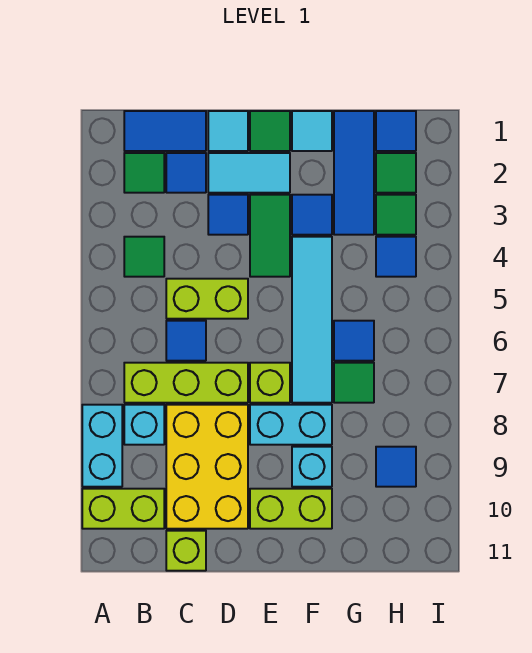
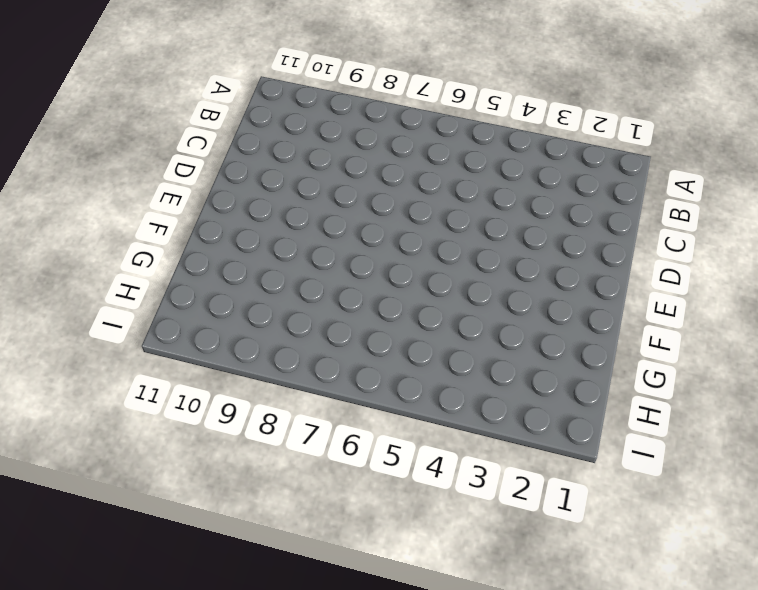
none -> cyan brick A8:A9 level 1
none -> lime brick A10:B10 level 1
none -> blue tile B1:C1 level 1
none -> green tile B2 level 1

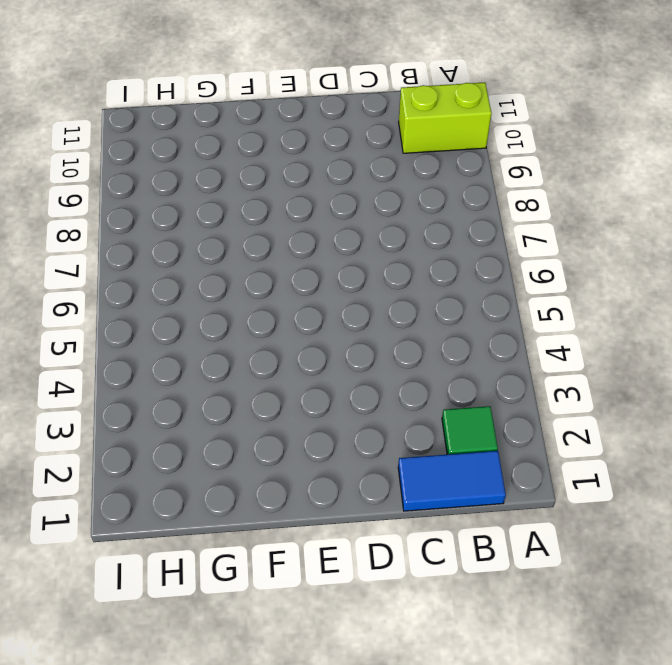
none -> cyan brick A8:A9 level 1
none -> green tile B4 level 1
none -> lime brick B7:D7 level 1
none -> cyan brick B8 level 1

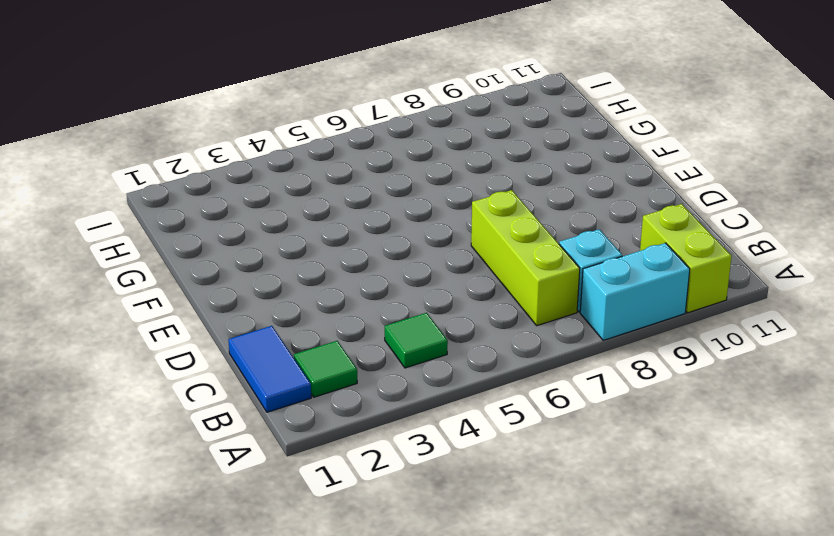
none -> blue tile C2 level 1
none -> lime brick C5:D5 level 1
none -> blue tile C6 level 1
none -> yellow brick C8:D10 level 1

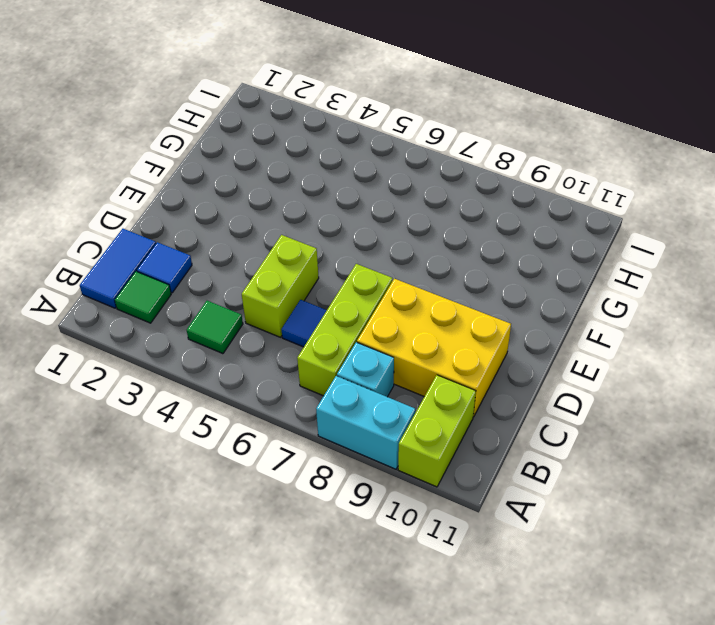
none -> lime brick C11 level 1
none -> cyan tile D1 level 1
none -> cyan tile D2:E2 level 1
none -> blue tile D3 level 1

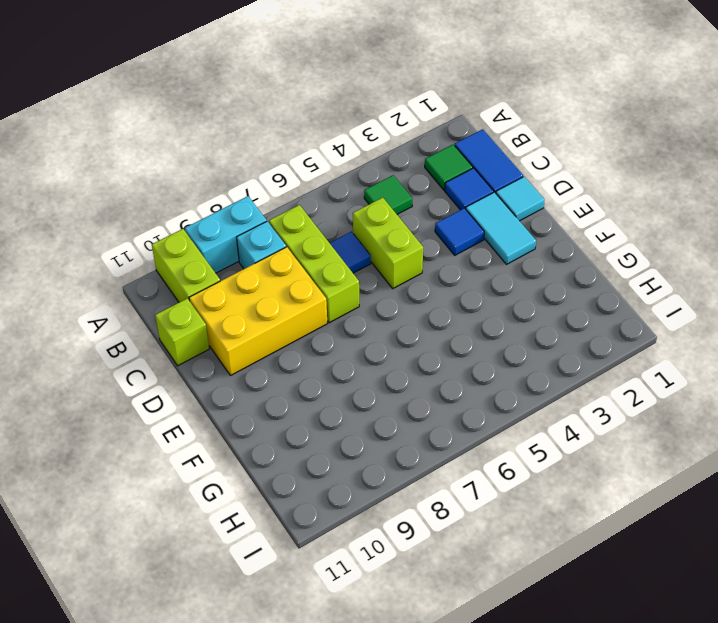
none -> green tile E1 level 1
none -> green tile E3:E4 level 1
none -> lime brick E7 level 1
none -> cyan brick E8:F8 level 1

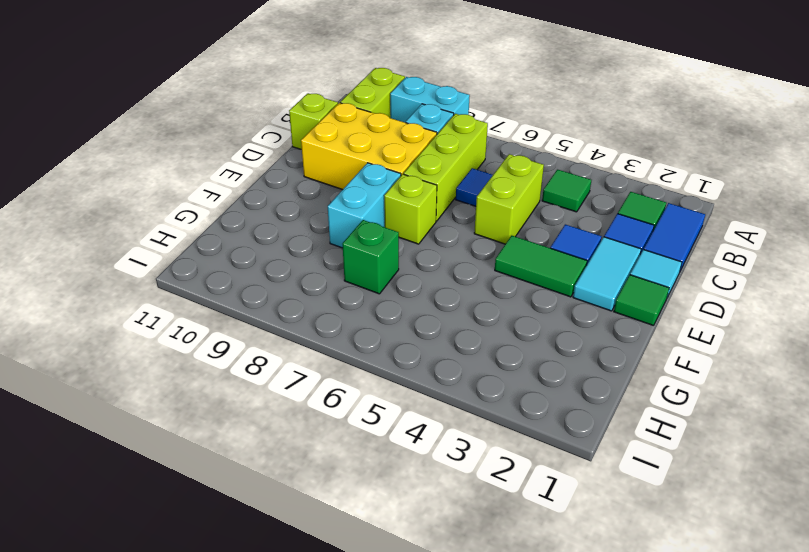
green brick G7 level 1 -> green tile G7 level 1
none -> lime brick E10:F10 level 1
none -> cyan tile F1 level 1
none -> blue tile F3 level 1
none -> cyan tile F4:F7 level 1

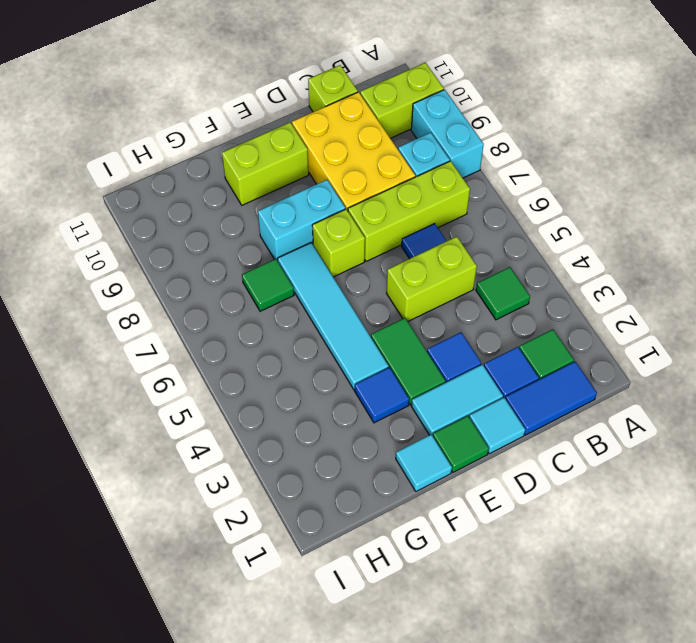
none -> cyan brick F9 level 1
none -> blue tile G1:G3 level 1
none -> blue tile G6 level 1
none -> blue tile H1 level 1

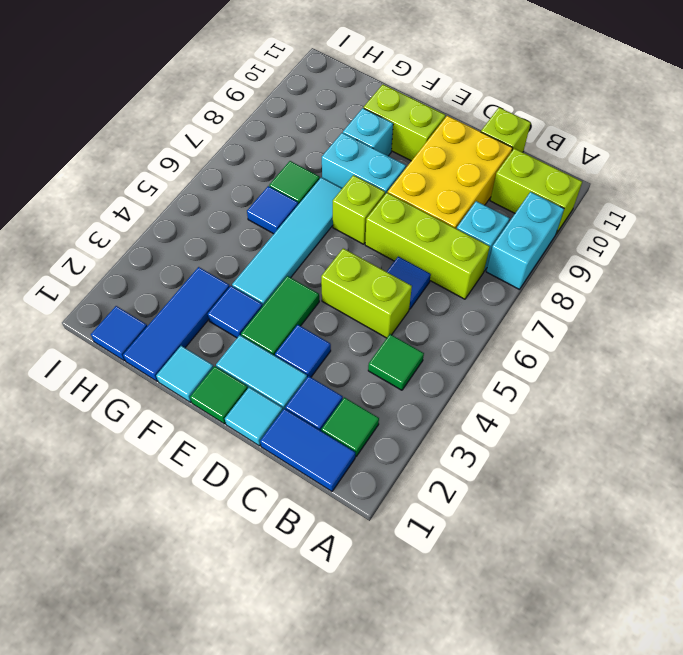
none -> green tile H2 level 1
none -> green tile H3 level 1
none -> blue tile H4 level 1
none -> blue tile H9 level 1

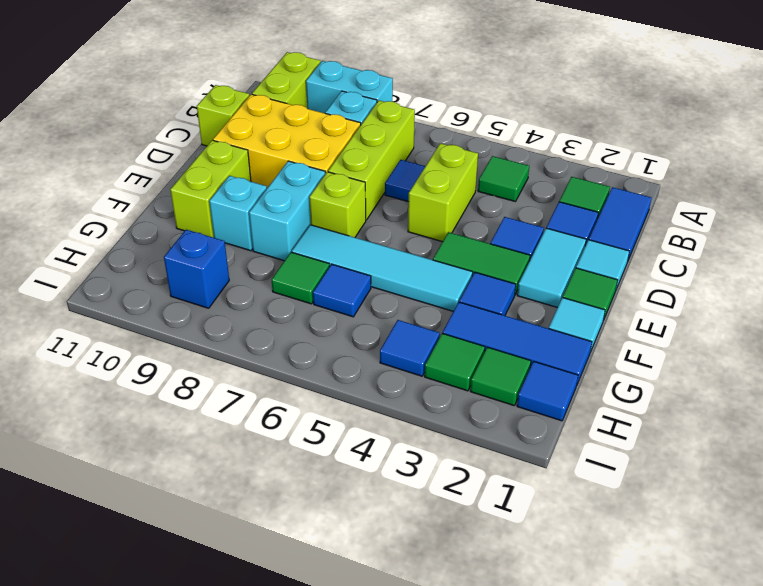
blue brick H9 level 1 -> blue tile H9 level 1

